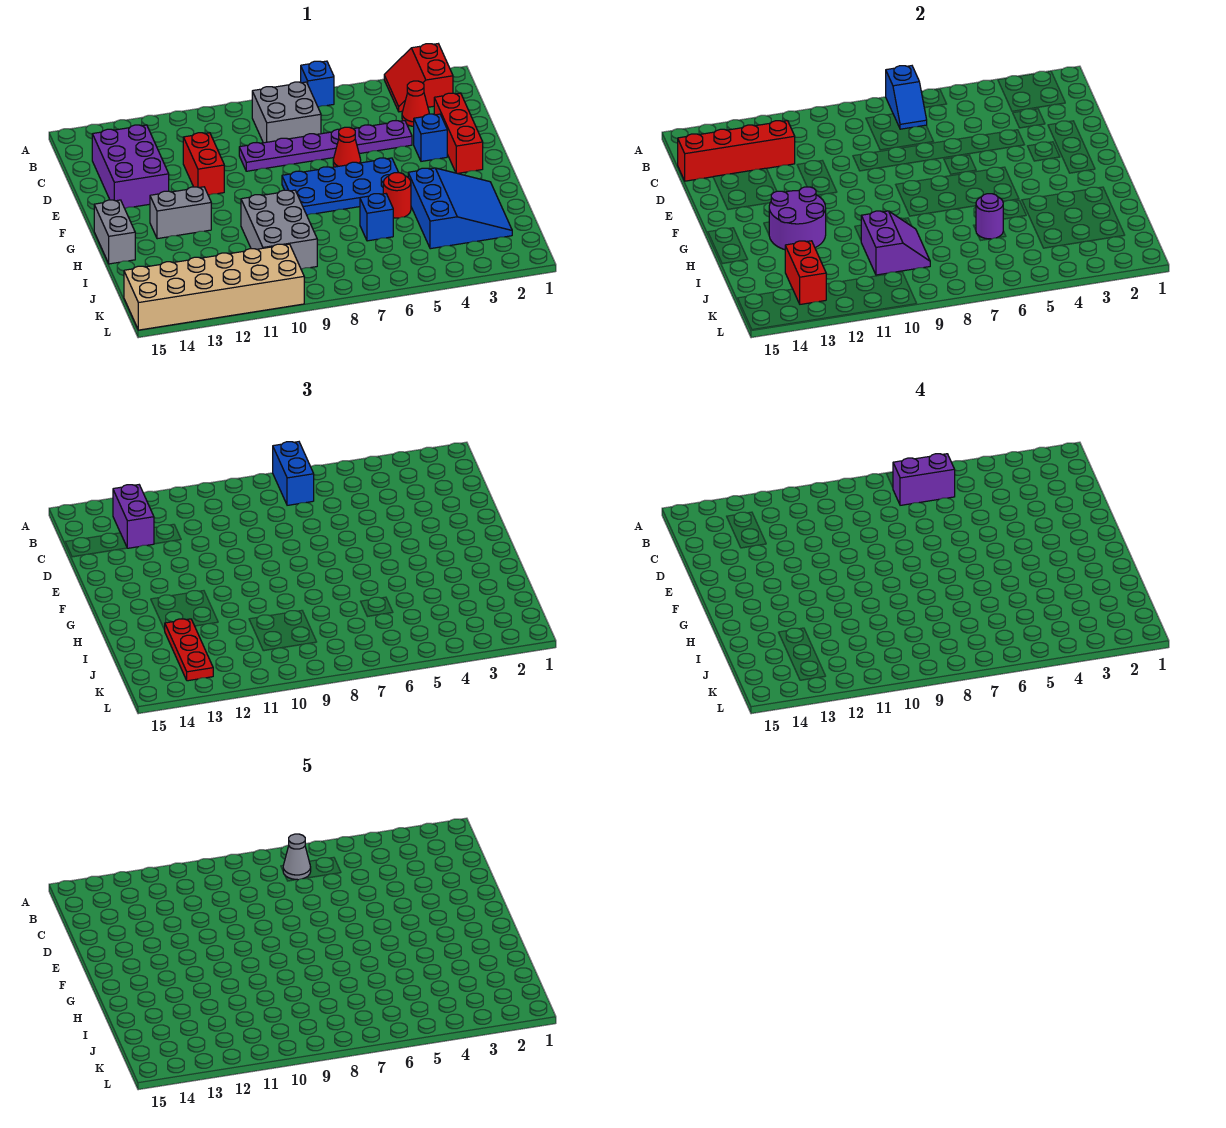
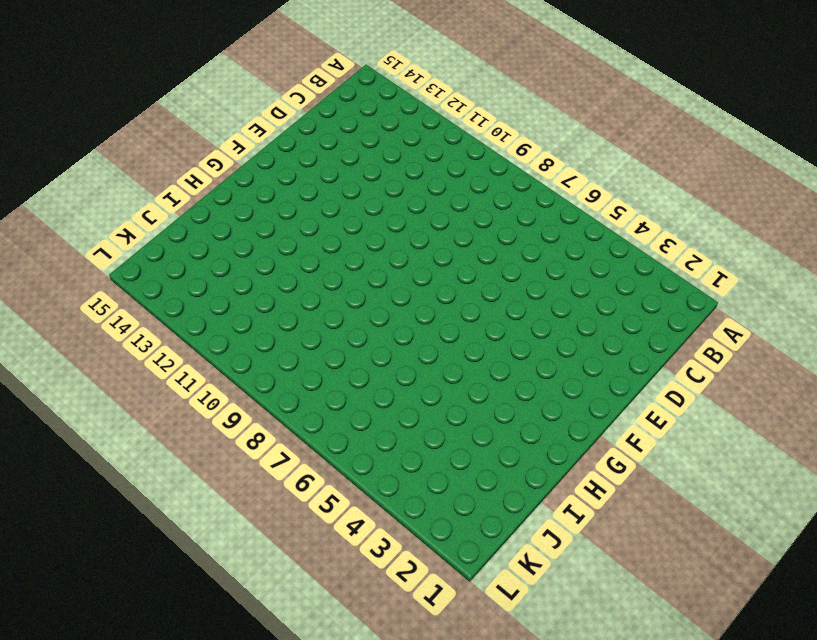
none -> red slope A2:B3 level 1 top 2
none -> blue brick A6 level 1
none -> grey brick B7:C8 level 1

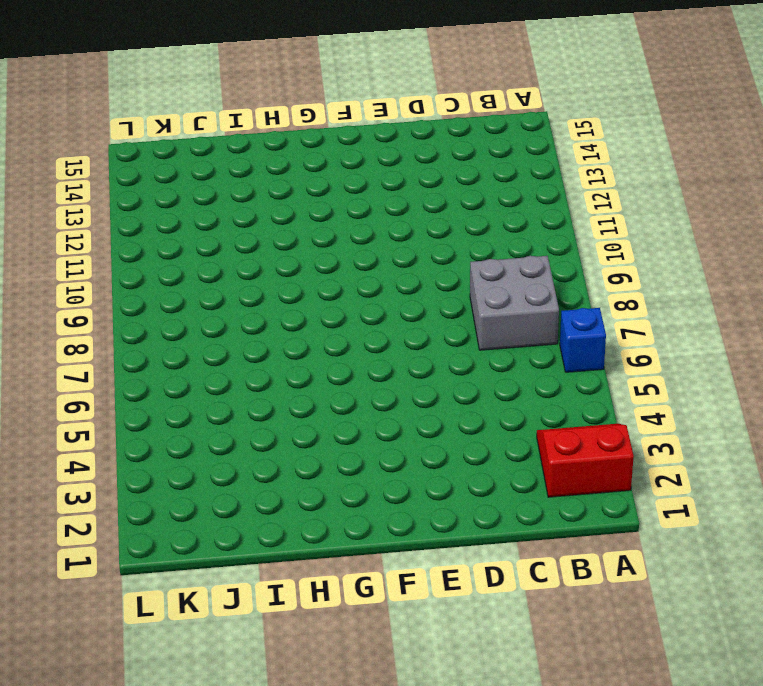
none -> red cone C3 level 1
none -> purple brick C13:E14 level 1
none -> red brick D2:F2 level 1

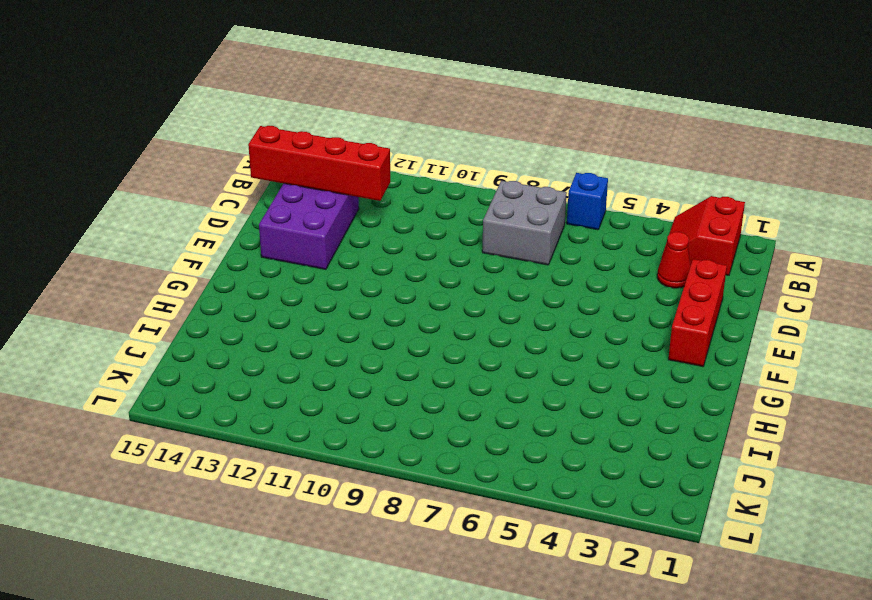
none -> purple plate D4:D9 level 1
none -> red brick D11:E11 level 1
none -> blue brick E3 level 1

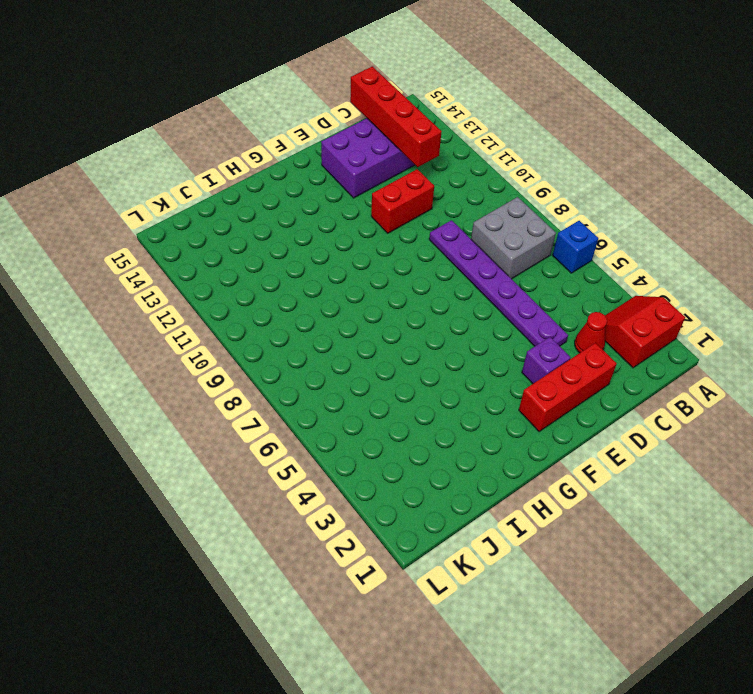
purple brick E3 level 1 -> blue brick E3 level 1
none -> red cone E6 level 1
none -> blue plate F5:G8 level 1
none -> grey brick G12:G13 level 1

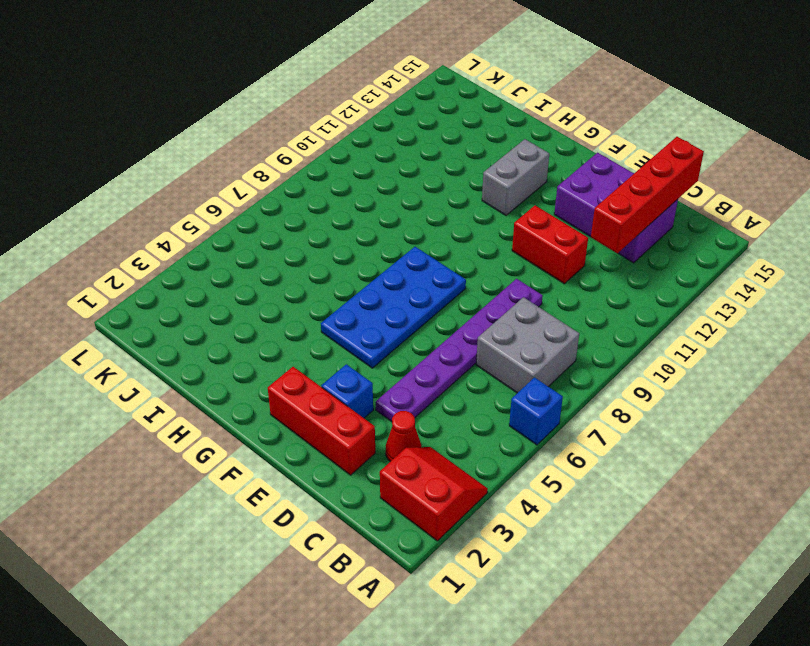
none -> red cone E6 level 1
none -> grey brick G15:H15 level 1
none -> blue slope H2:J4 level 1 top 4

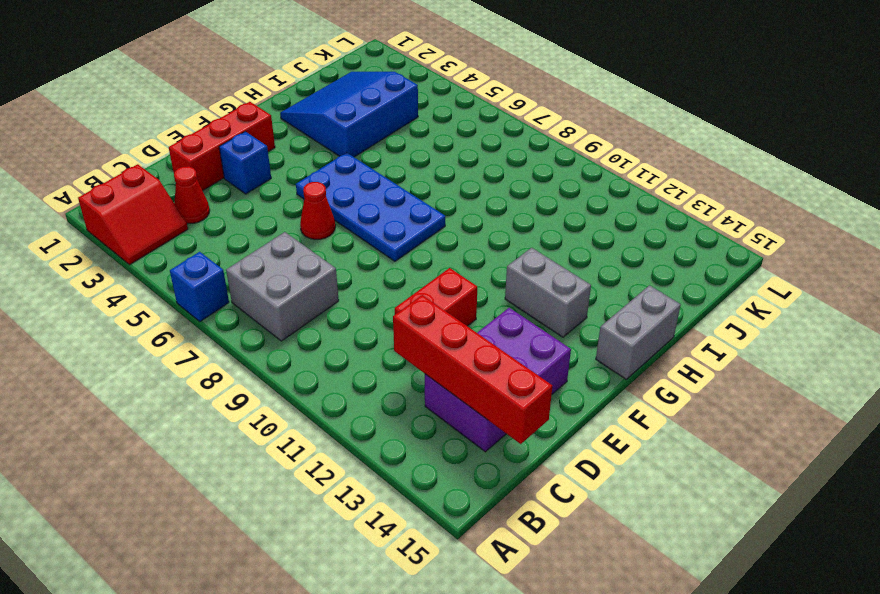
none -> purple plate D4:D9 level 1
none -> red round brick H5 level 1
none -> grey brick H9:J10 level 1

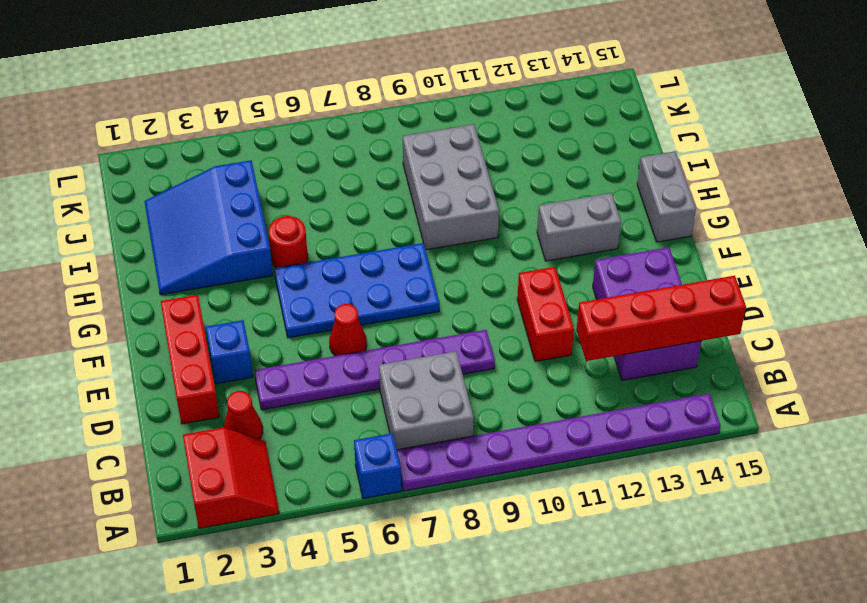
purple plate A7:A14 level 1 -> none
none -> blue brick I6 level 1
none -> tan brick K10:L15 level 1
none -> blue slope A7:B7 level 2 top A

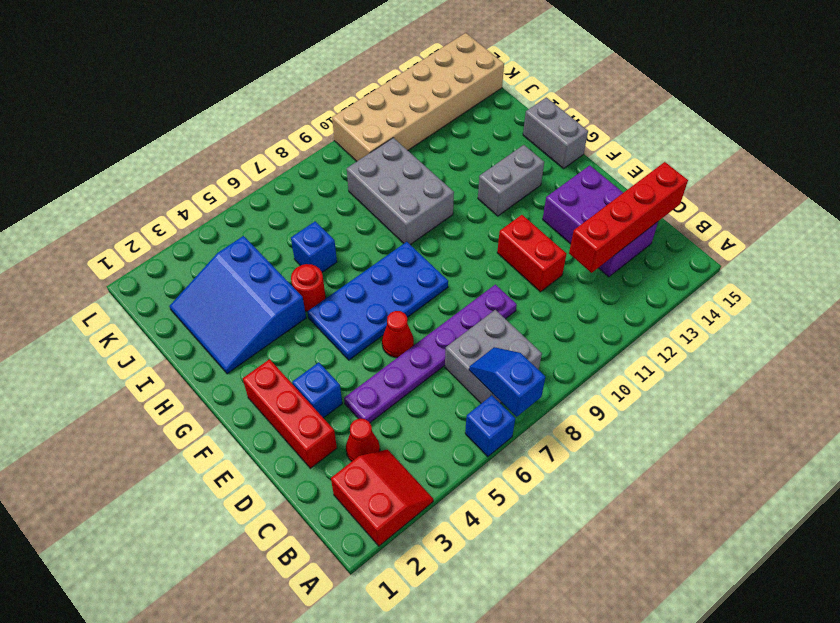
none -> purple round brick G12:H13 level 2
none -> purple round brick I6 level 2
none -> purple slope I9:J10 level 2 top 10

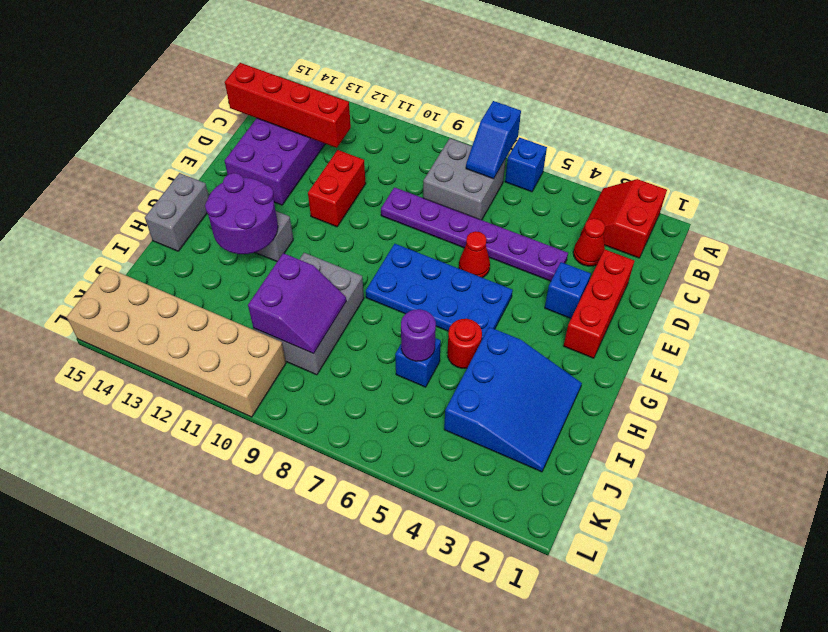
none -> red brick J13:K13 level 2
none -> blue brick A7:B7 level 3
none -> purple brick B13:C13 level 3

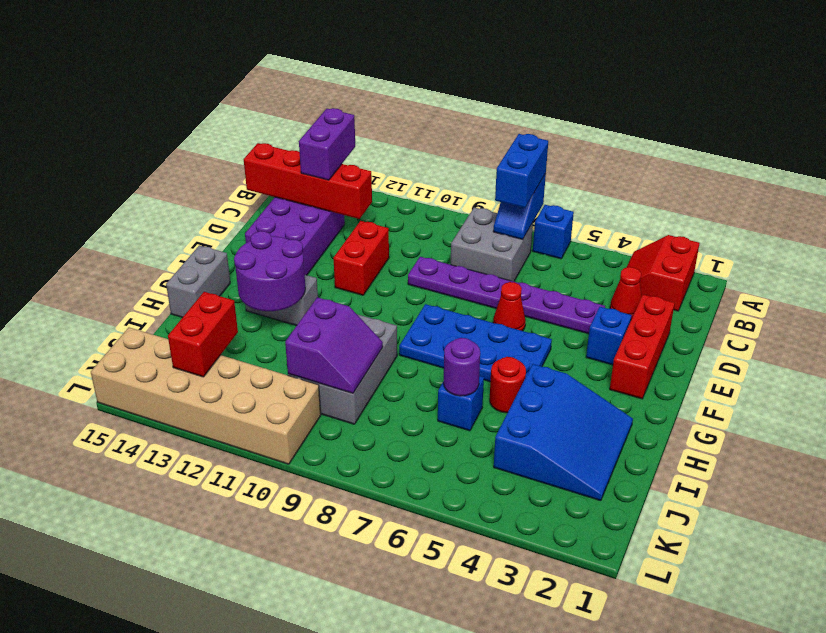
none -> red plate I13:K13 level 3
none -> purple brick B6:B7 level 4
none -> grey cone B7 level 5

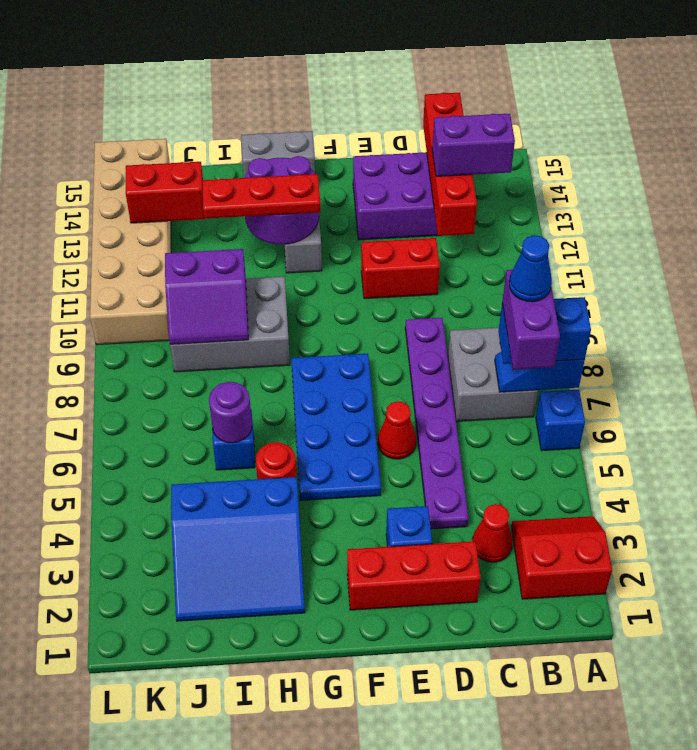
blue cone B7 level 5 -> grey cone B7 level 5
red plate G12:I12 level 3 -> red plate I13:K13 level 3

